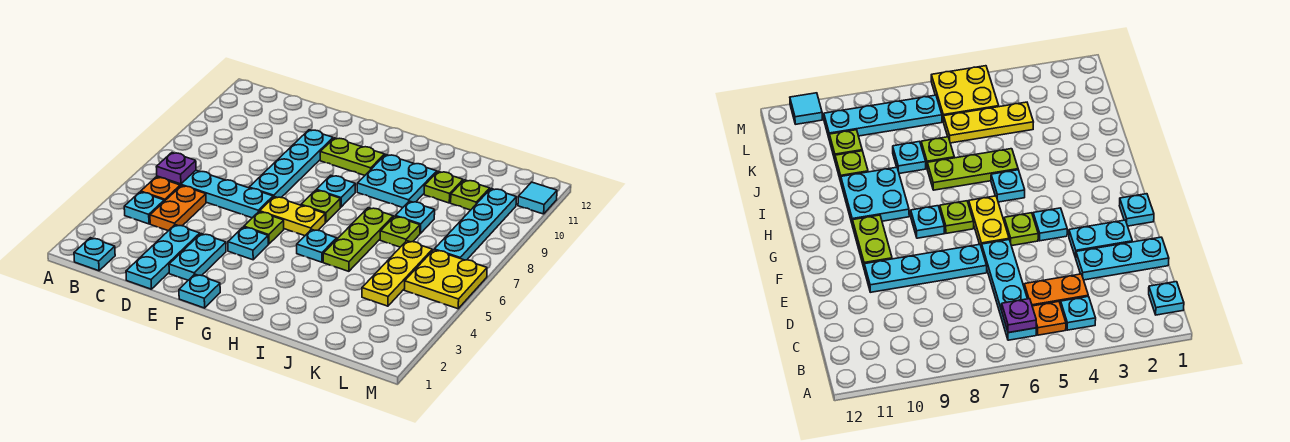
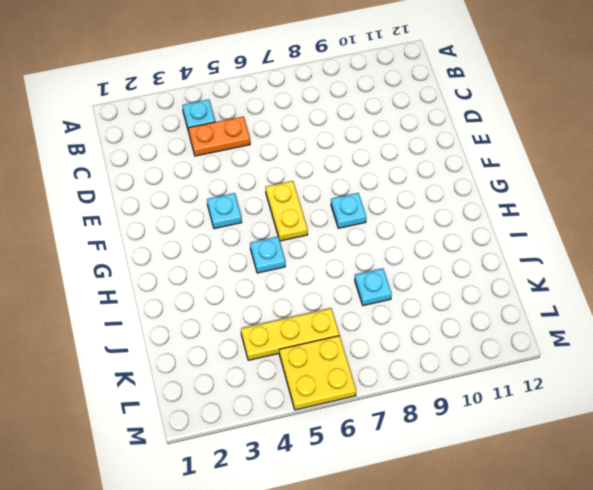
none -> cyan plate B1 level 1
none -> orange plate B5 level 1
none -> cyan plate B6:E6 level 1

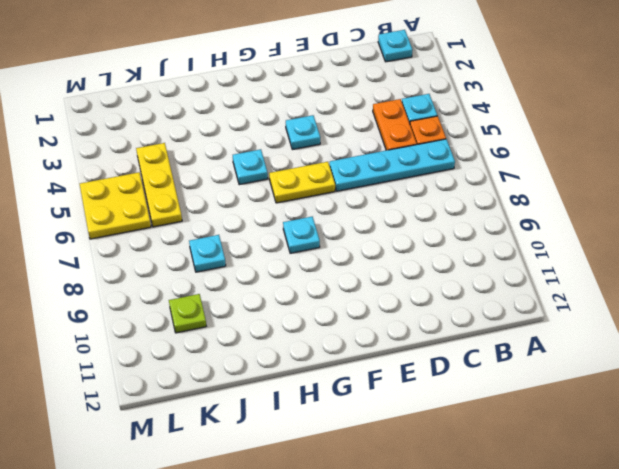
none -> cyan plate D1:D3 level 1
none -> cyan plate E2:E3 level 1
none -> cyan plate E7:E10 level 1

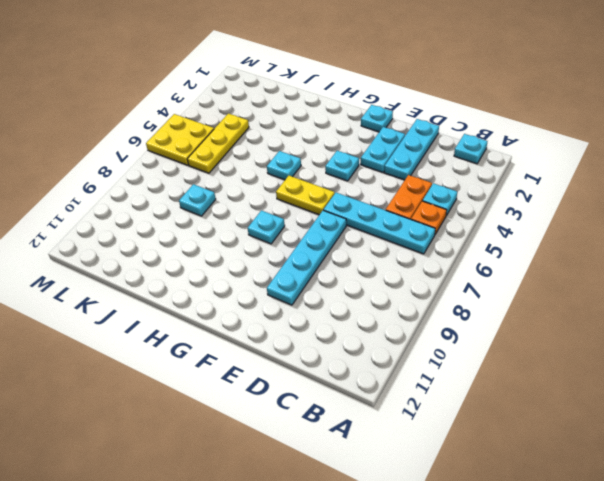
none -> lime plate F5 level 1
none -> lime plate F10:G10 level 1
none -> lime plate G7 level 1

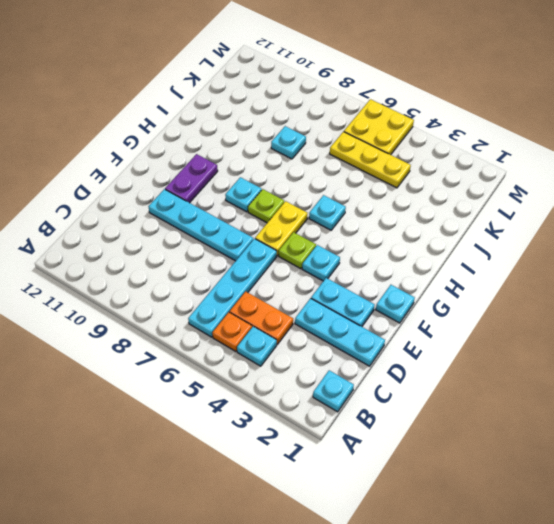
purple plate F10:G10 level 1 -> lime plate F10:G10 level 1
none -> cyan plate H9:I10 level 1
none -> lime plate I5:I7 level 1
none -> lime plate J7 level 1

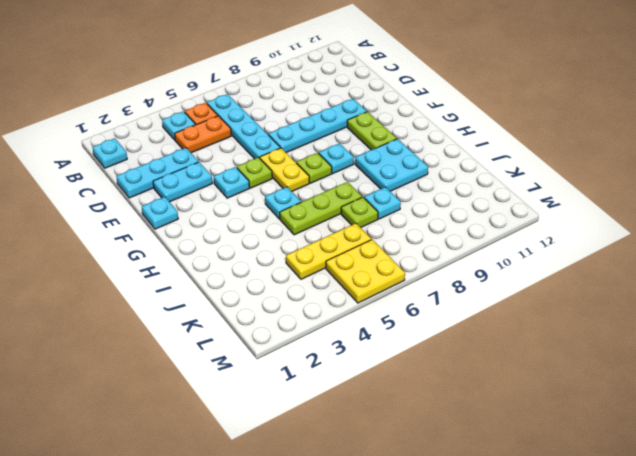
none -> lime plate J10 level 1
none -> lime plate K10 level 1
none -> cyan plate L7:L10 level 1

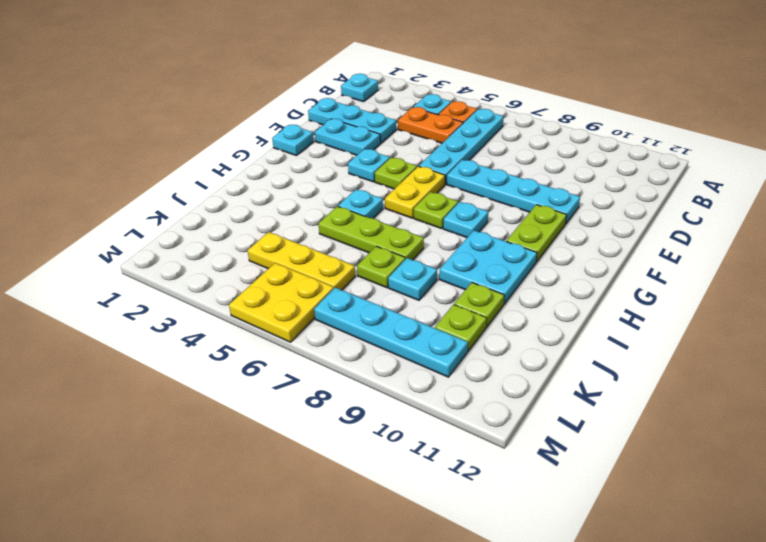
none -> cyan tile M11 level 1
none -> purple plate B6 level 2

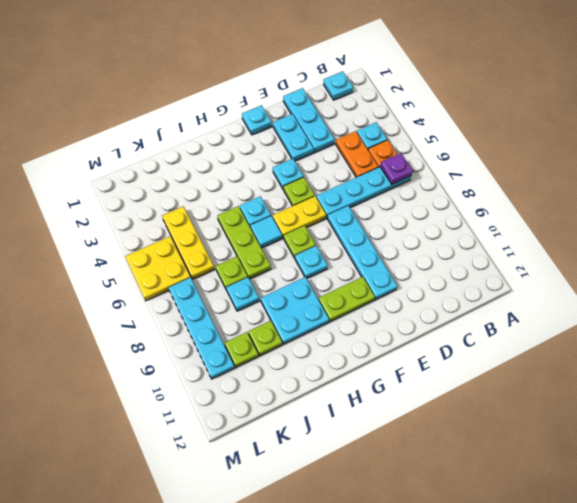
cyan tile H6 level 1 -> cyan tile M11 level 1

